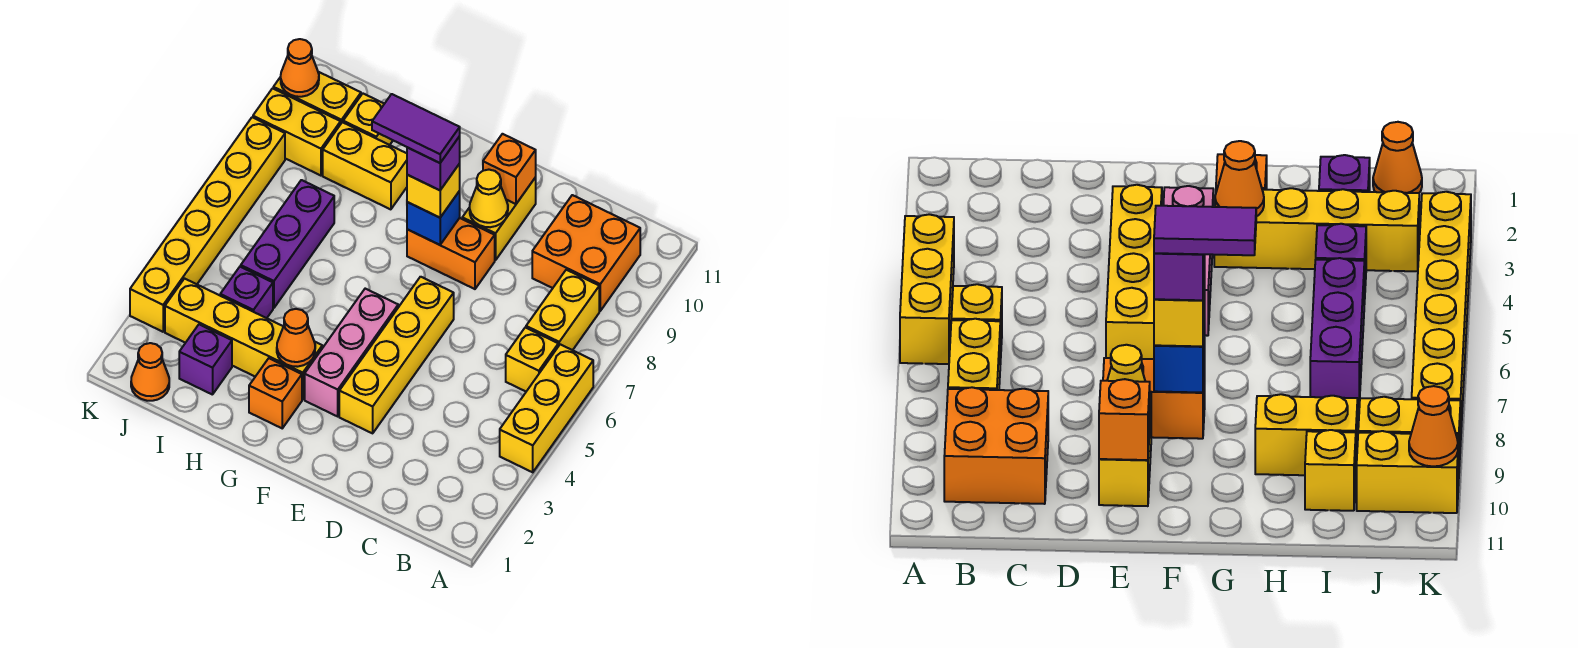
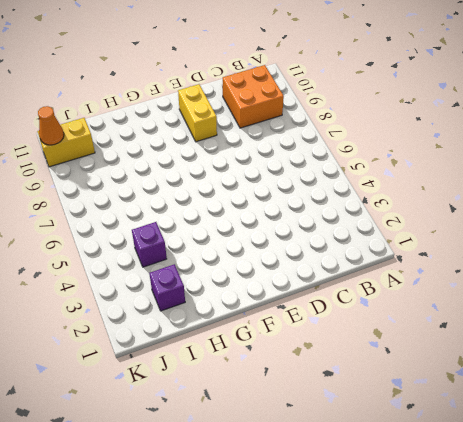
none -> yellow brick A4:A6 level 1
none -> yellow brick B6 level 1
none -> yellow brick B7:B8 level 1

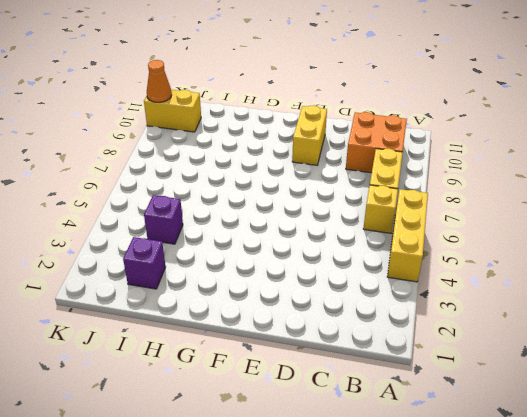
none -> yellow brick E3:E6 level 1
none -> orange brick E8:F8 level 1
none -> pink brick F3:F5 level 1

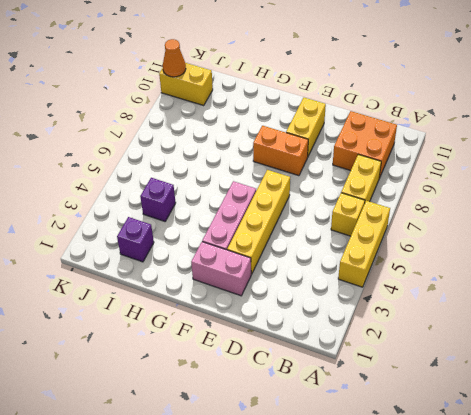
pink brick E2:F2 level 1 -> none
none -> orange brick G2 level 1
none -> yellow brick G3:J3 level 1
none -> yellow brick H9:I9 level 1

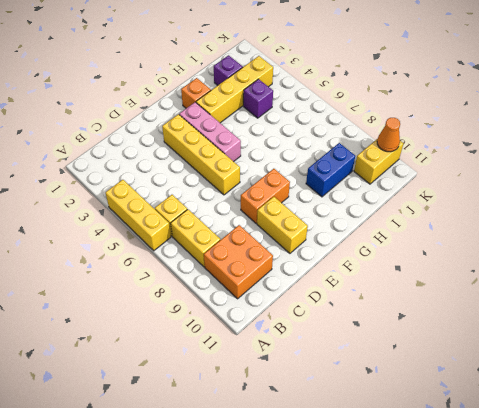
blue brick H9:I9 level 1 -> yellow brick H9:I9 level 1
none -> purple brick I5:I7 level 1
none -> yellow brick I10 level 1
none -> orange cone J1 level 1

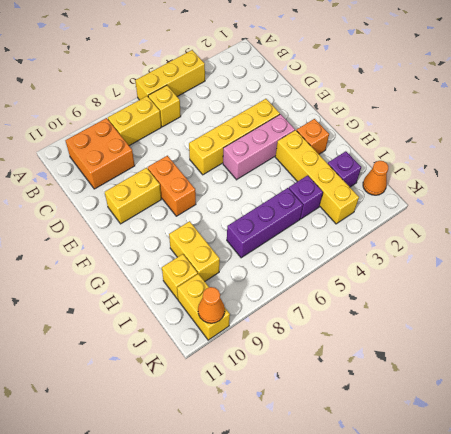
none -> yellow brick J9:K9 level 1
none -> yellow brick K3:K8 level 1
none -> yellow cone E9 level 2

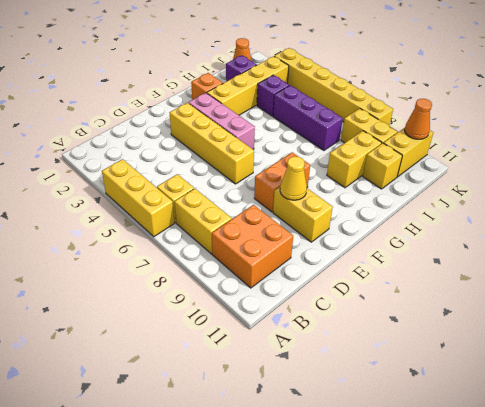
yellow brick J8:J9 level 1 -> yellow brick J9:K9 level 1
none -> orange brick E10 level 2
none -> blue brick F8 level 2
none -> orange cone G3 level 2

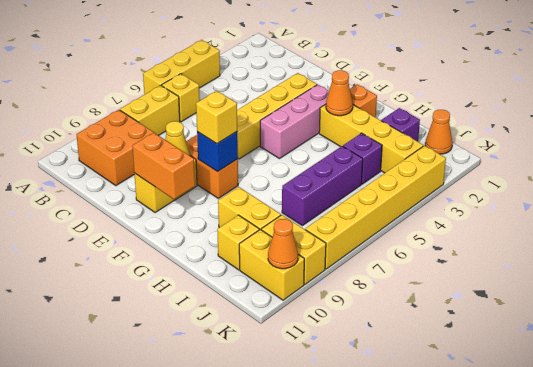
orange brick E10:F10 level 2 -> orange brick E10 level 2
none -> purple brick F8 level 4
none -> purple tile F8:G8 level 5

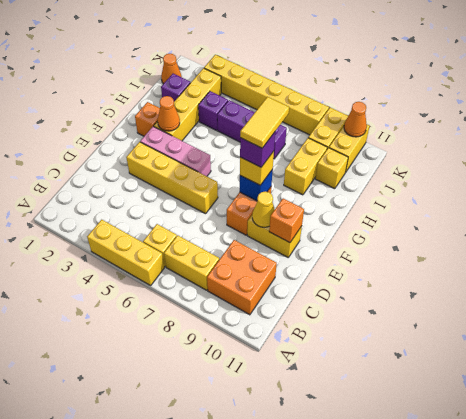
yellow tile F8:G8 level 5 -> purple tile F8:G8 level 5

